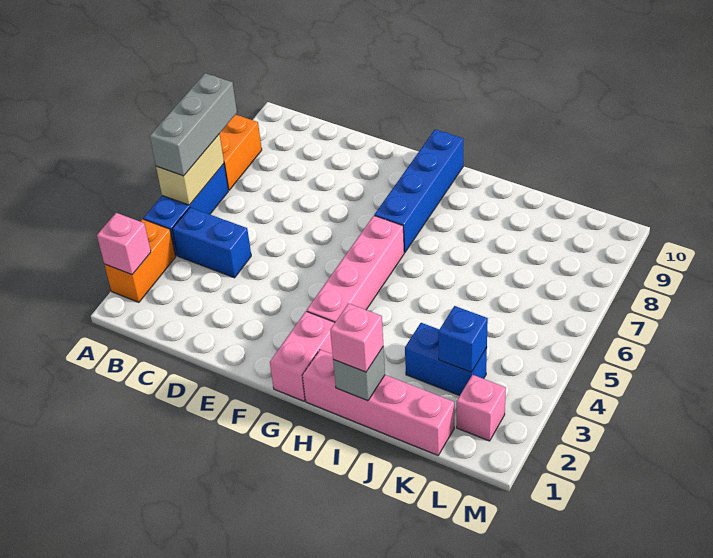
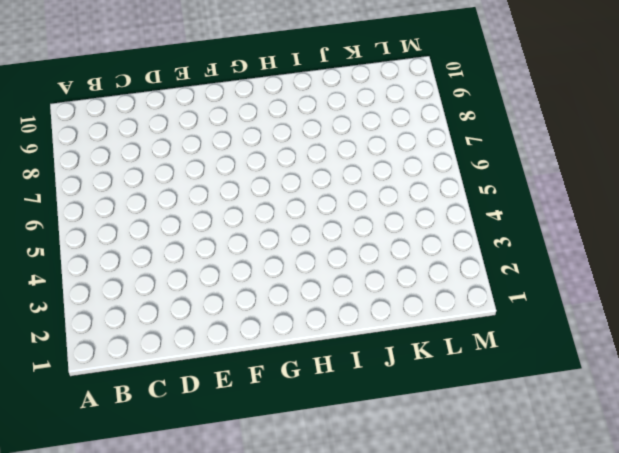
none -> orange brick A2:A3 level 1
none -> blue brick A4:A6 level 1
none -> orange brick A7:A8 level 1

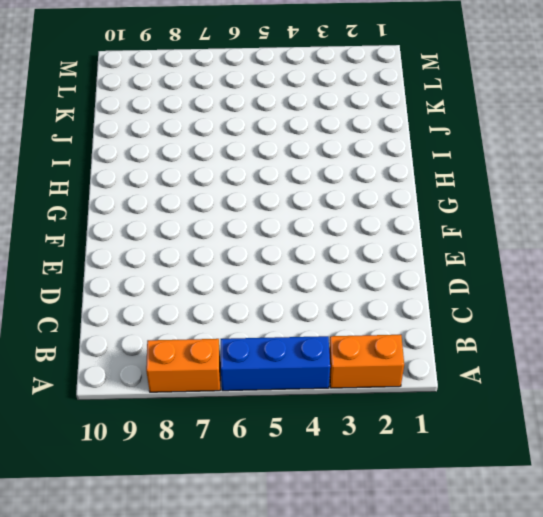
none -> blue brick B4:C4 level 1
none -> pink brick G1:G2 level 1
none -> pink brick G3:G6 level 1

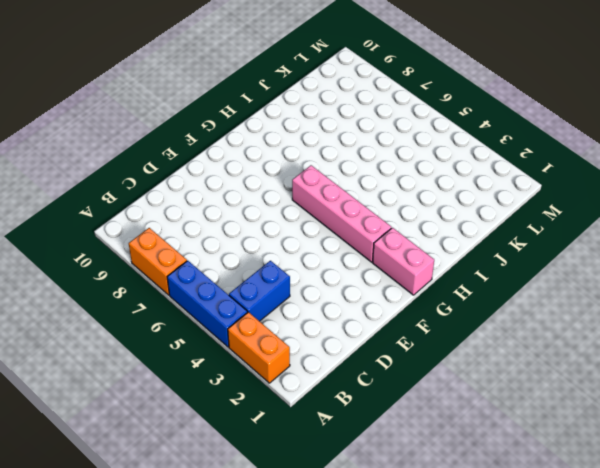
none -> blue brick G7:G10 level 1
none -> pink brick H1:K1 level 1
none -> blue brick J3:K3 level 1

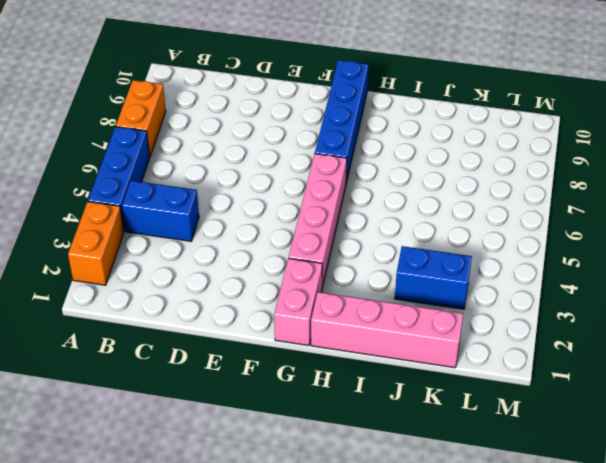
none -> pink brick L2 level 1
none -> pink brick A2 level 2
none -> tan brick A5:A6 level 2

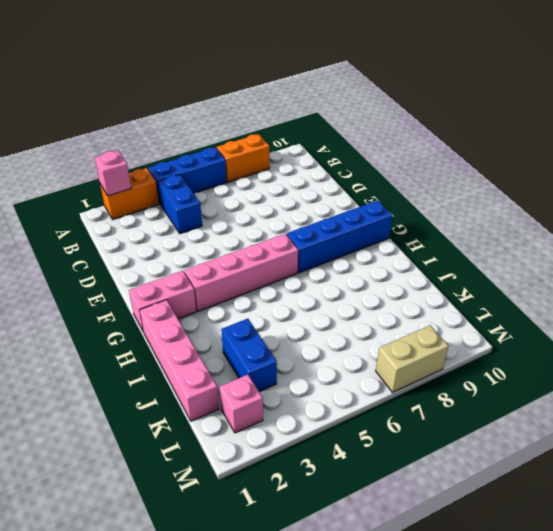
tan brick M7:M8 level 1 -> tan brick A5:A6 level 2
none -> grey brick I1 level 2
none -> blue brick K3 level 2
none -> grey brick A5:A7 level 3

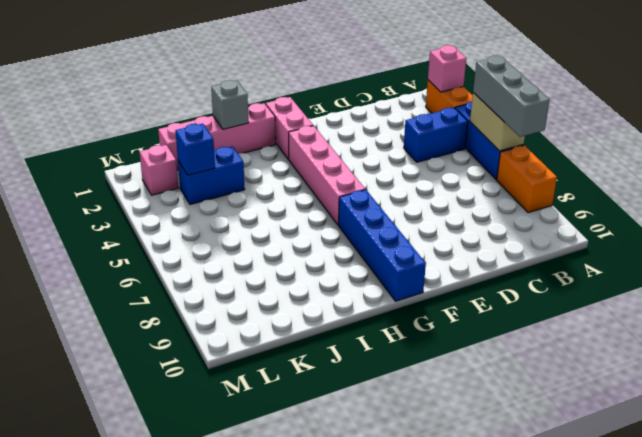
none -> pink brick I1 level 3

